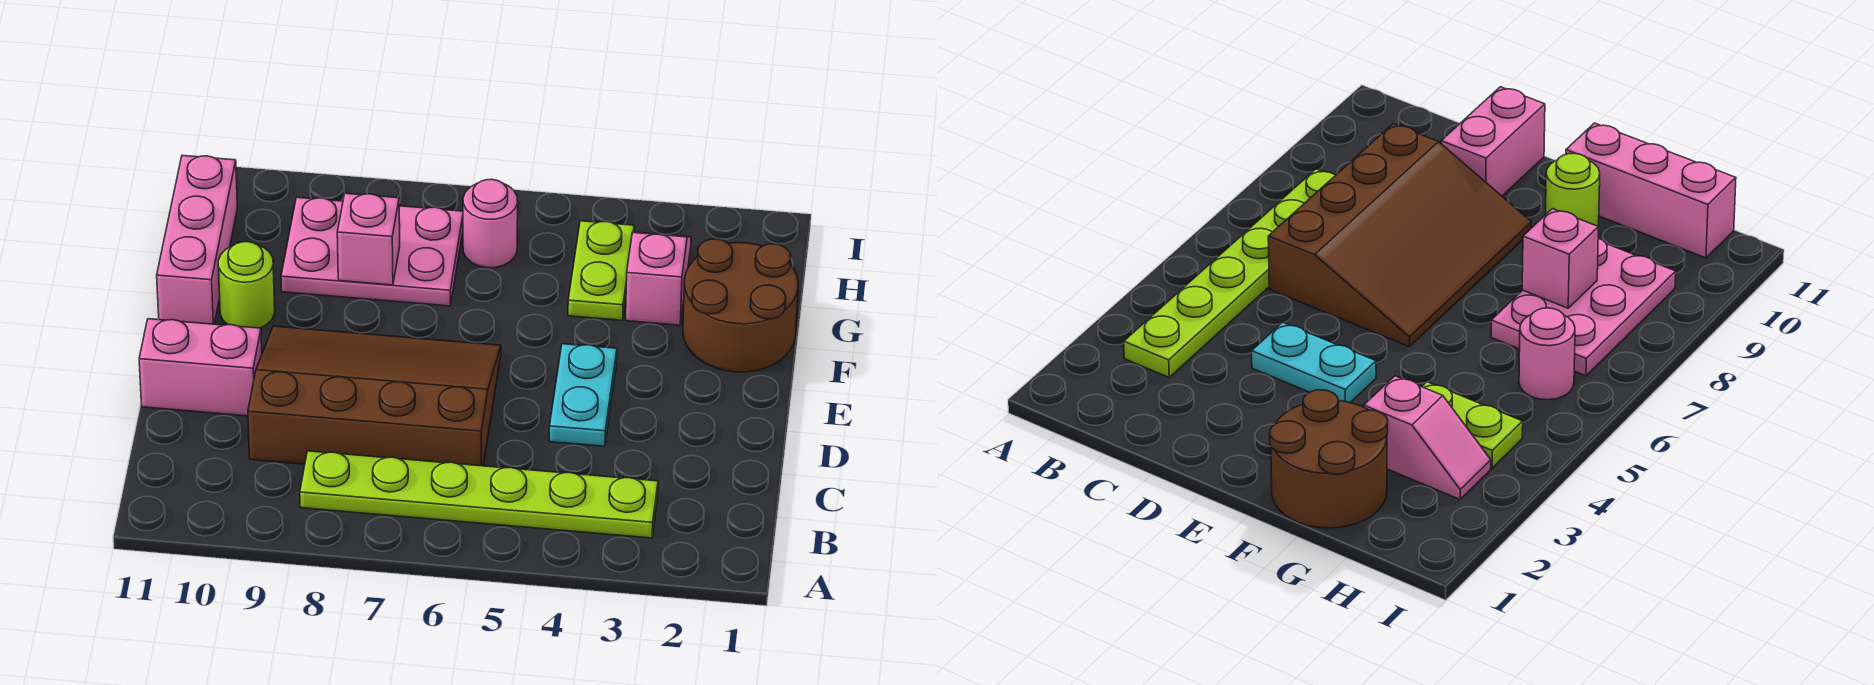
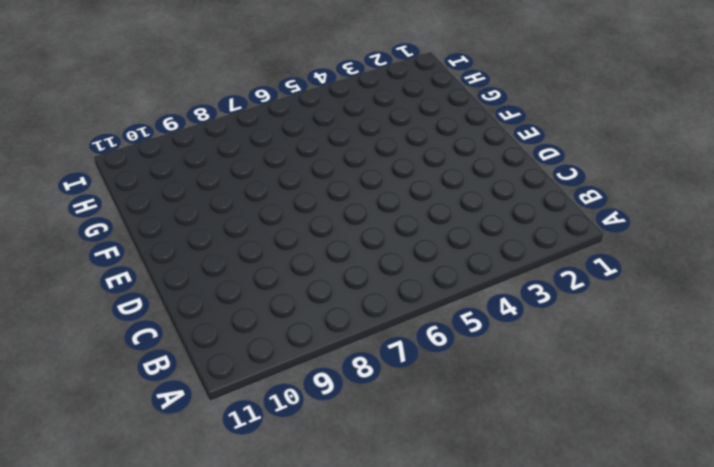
none -> lime plate B3:B8 level 1
none -> brown slope C6:E9 level 1 top C
none -> cyan plate D4:E4 level 1

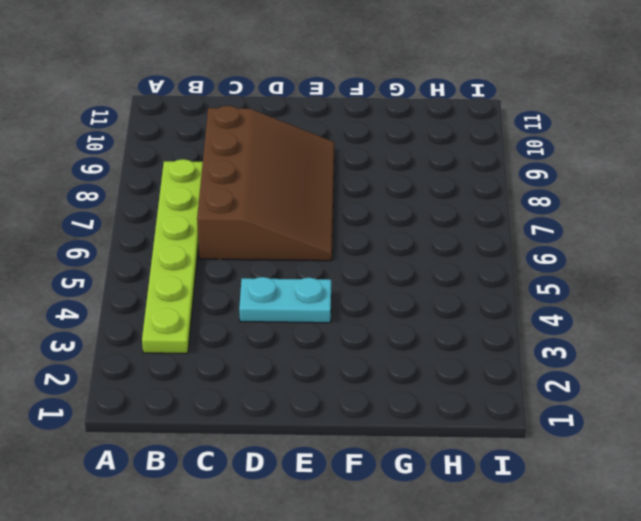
none -> pink brick D10:D11 level 1
none -> brown round brick F1:G2 level 1
none -> lime round brick F10 level 1

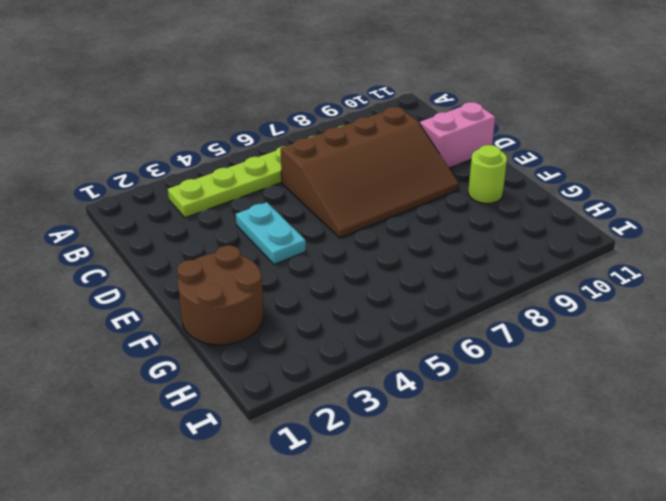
none -> pink brick F11:H11 level 1
none -> pink slope G3:H3 level 1 top G
none -> lime plate G4:H4 level 1

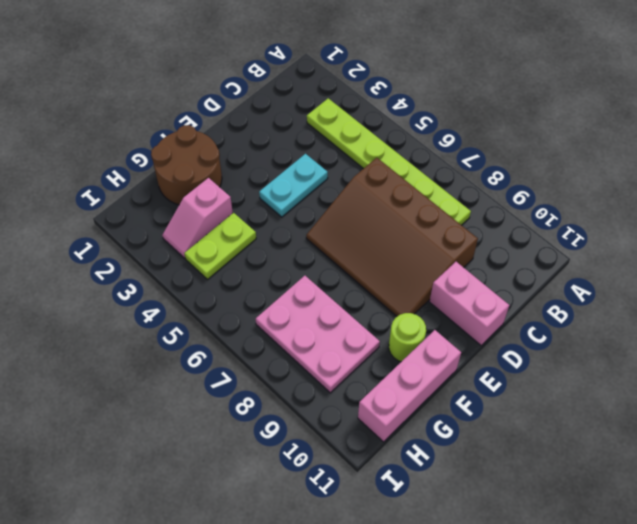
none -> pink round brick H6 level 1
none -> pink brick G8 level 2

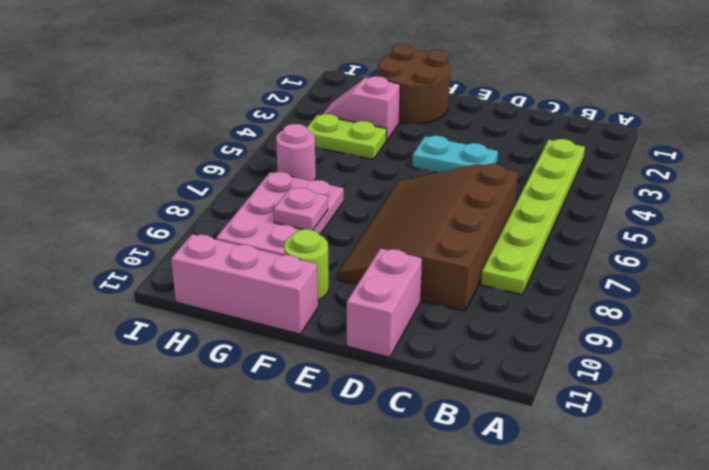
pink plate G8 level 2 -> pink brick G8 level 2

